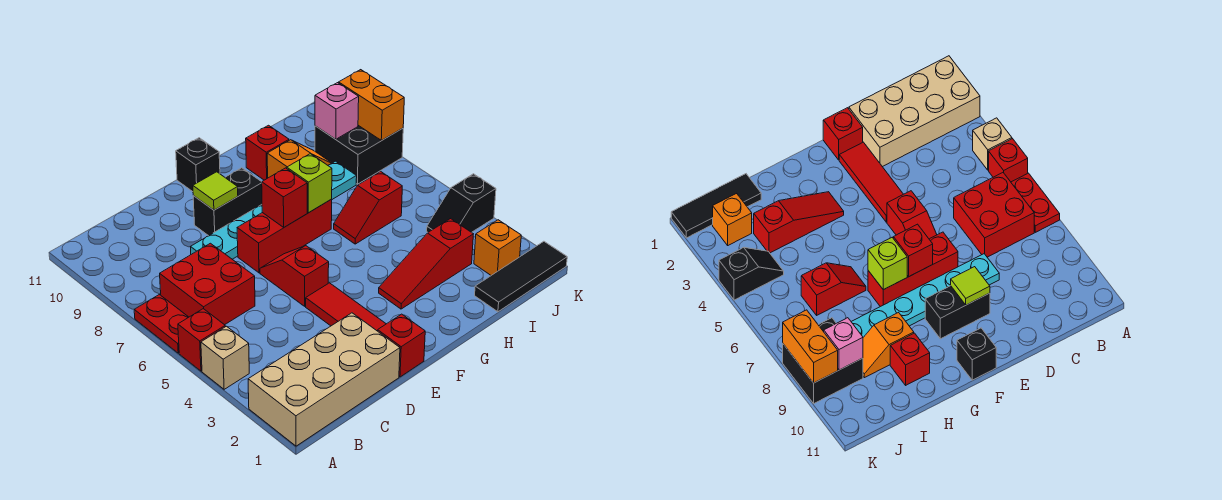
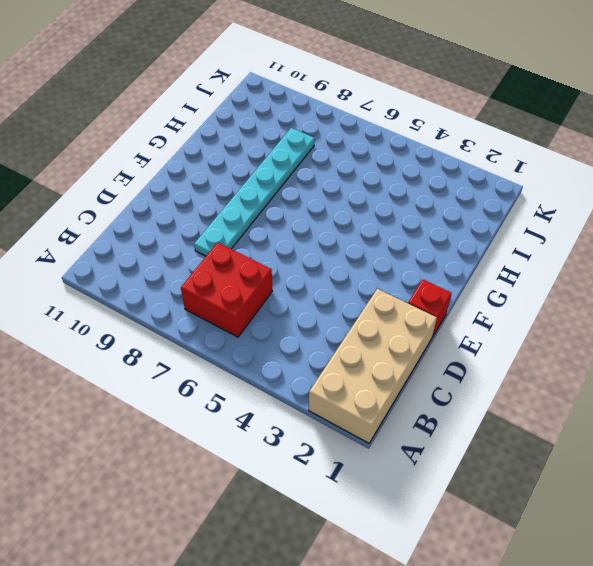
none -> tan brick A4 level 1
none -> red brick A5 level 1
none -> red plate A6:A7 level 1

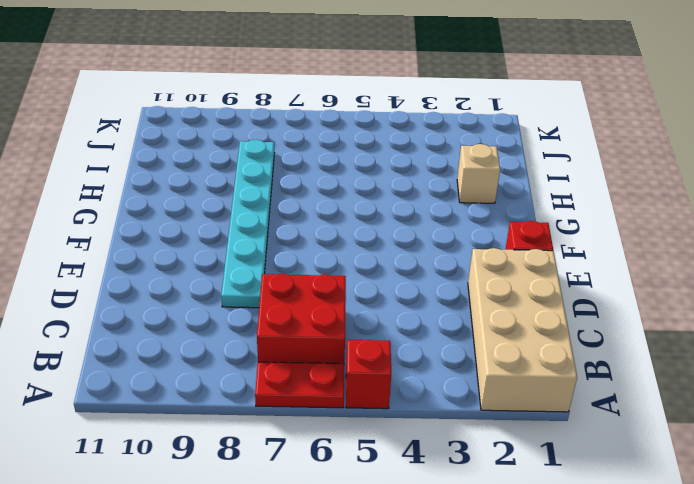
tan brick H2 level 1 -> tan brick A4 level 1
none -> red tile E2:E4 level 1
none -> red slope E5:E6 level 1 top 5
none -> red brick E7:G7 level 1

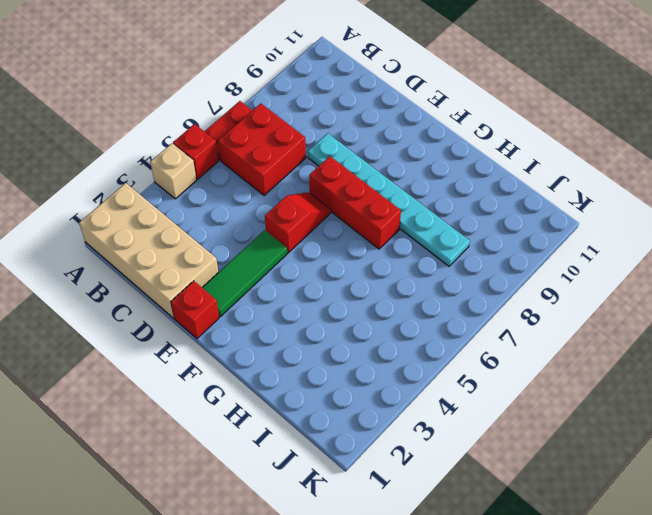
green tile E2:E4 level 1 -> red tile E2:E4 level 1
none -> black brick E9:F9 level 1
none -> black brick F11 level 1
none -> red slope G3:I3 level 1 top I

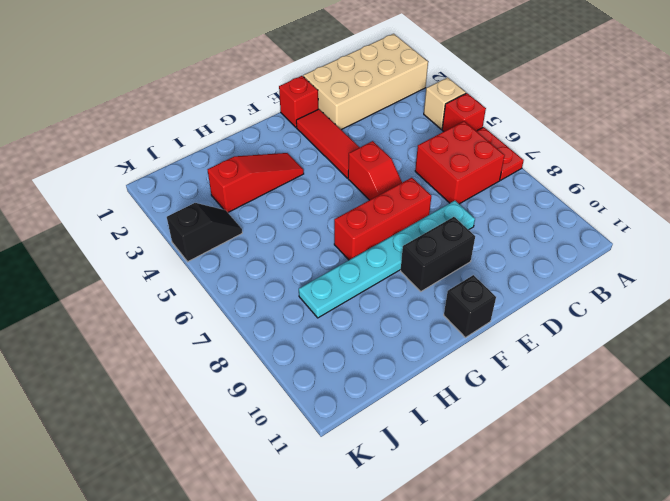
none -> red slope H6:I6 level 1 top I
none -> orange slope H9:I9 level 1 top H
none -> red brick H10 level 1

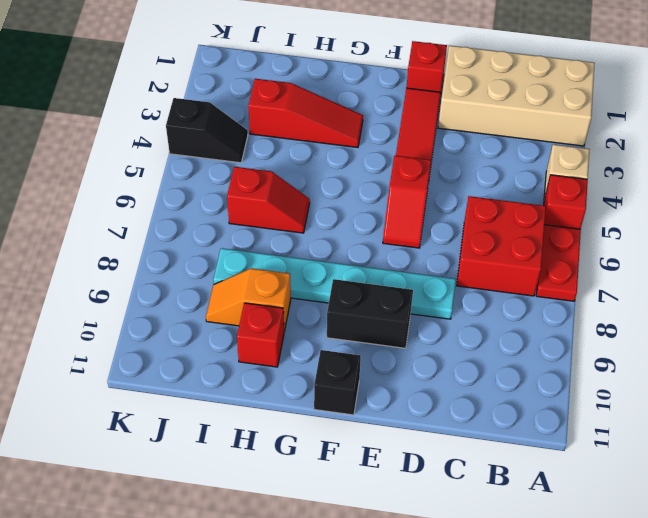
none -> red brick E7:G7 level 1
none -> black tile I1:K1 level 1
none -> orange brick J2 level 1

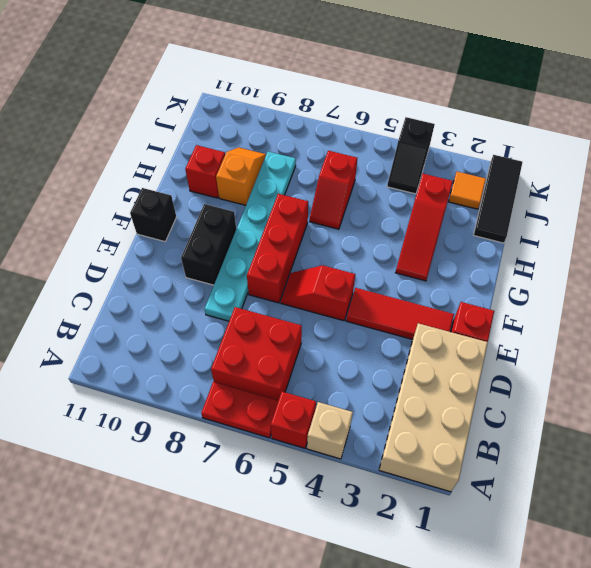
orange tile J2 level 1 -> orange brick J2 level 1
none -> black brick J8:K9 level 1
none -> lime tile E9 level 2
none -> red brick F7 level 2

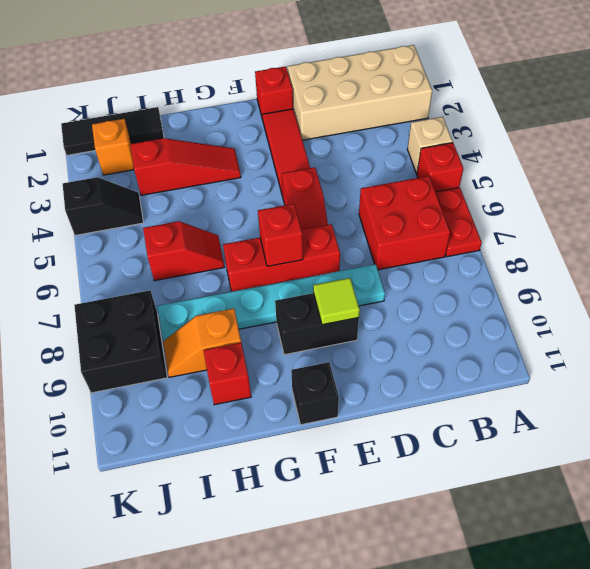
none -> lime brick G7 level 2
none -> pink brick J9 level 2
none -> orange brick K8:K9 level 2

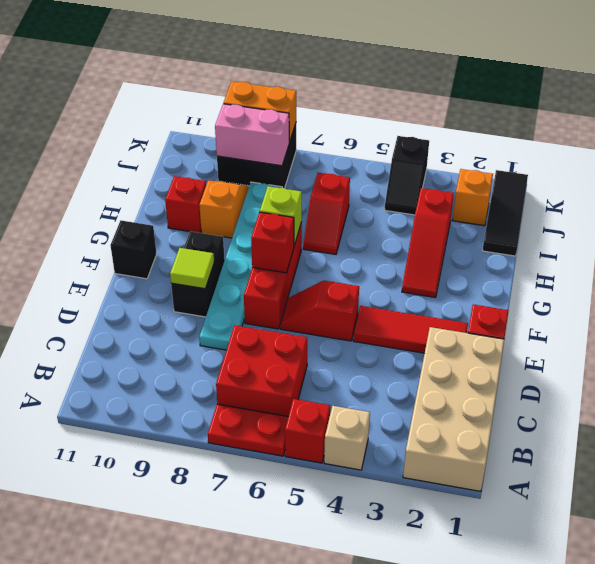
pink brick J8:J9 level 2 -> pink brick J9 level 2

